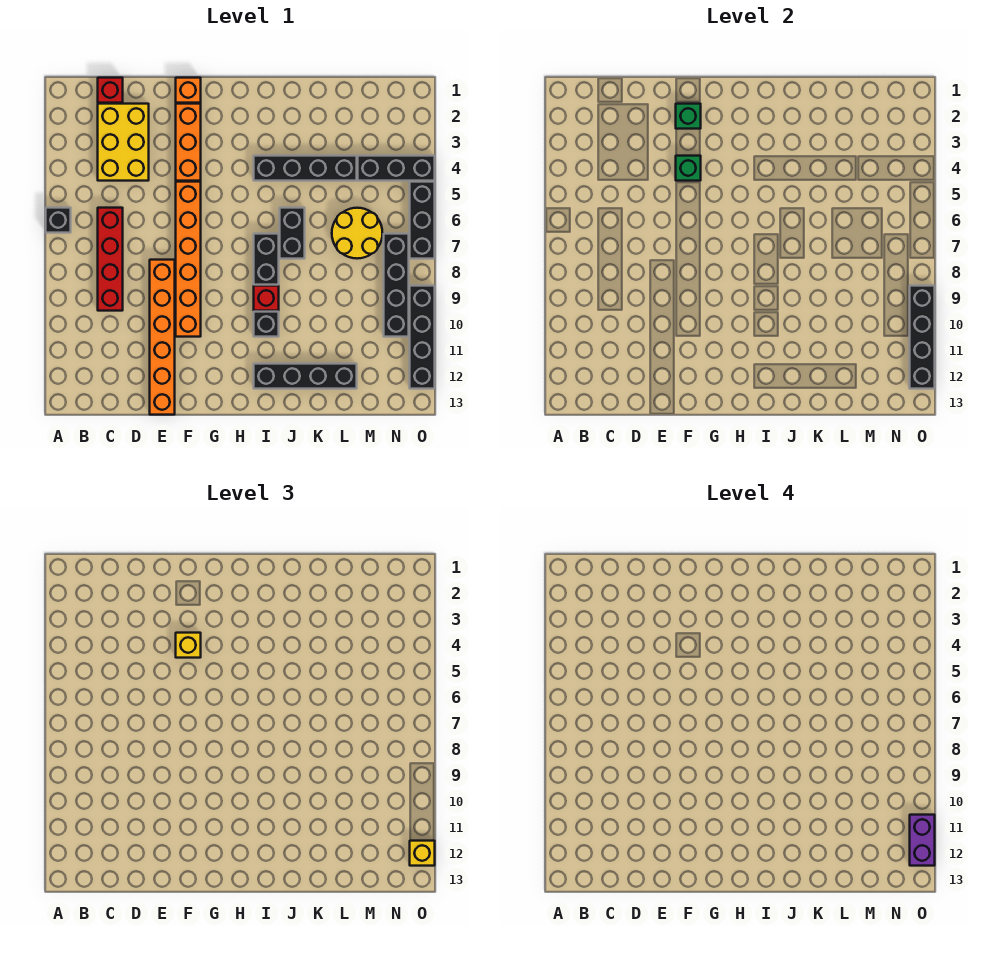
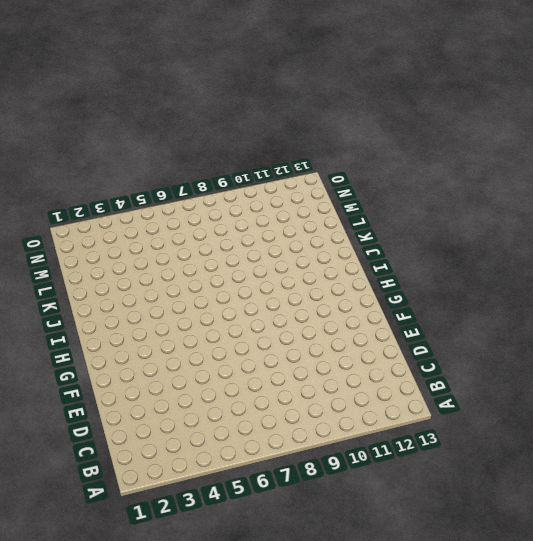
none -> black brick A6 level 1
none -> red brick C1 level 1
none -> yellow brick C2:D4 level 1

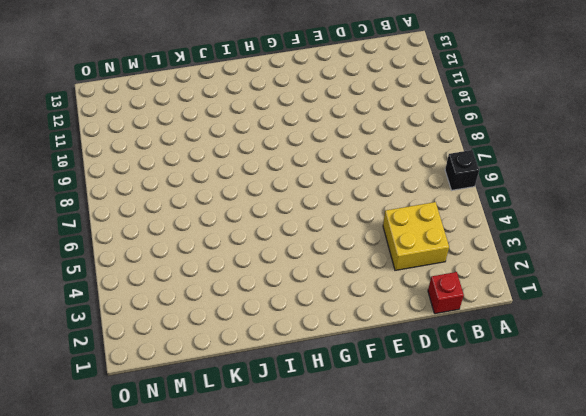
yellow brick C3:D4 level 1 -> yellow brick C2:D4 level 1
none -> red brick C6:C9 level 1
none -> orange brick E8:E13 level 1
none -> orange brick F1 level 1

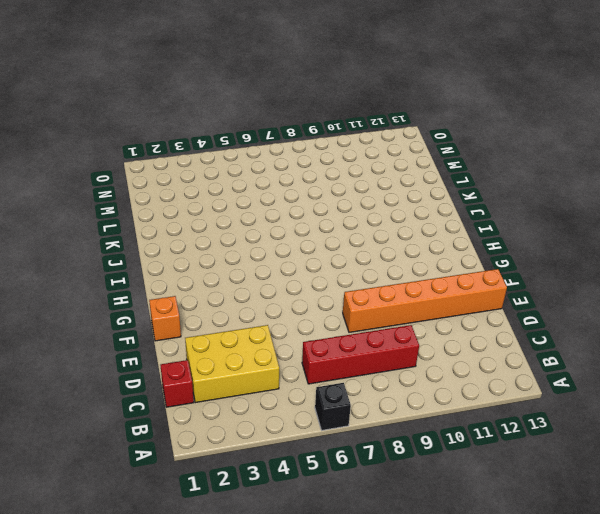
none -> orange brick F2:F4 level 1
none -> orange brick F5:F10 level 1
none -> black brick I4:L4 level 1

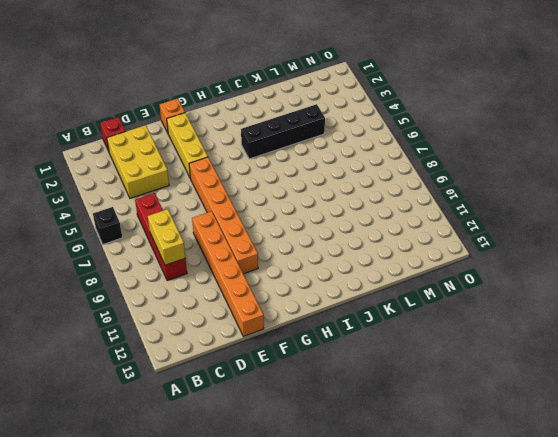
yellow brick C8:C9 level 2 -> none
yellow brick F2:F4 level 1 -> orange brick F2:F4 level 1
none -> black brick I7:I8 level 1
none -> red brick I9 level 1
none -> black brick I10 level 1

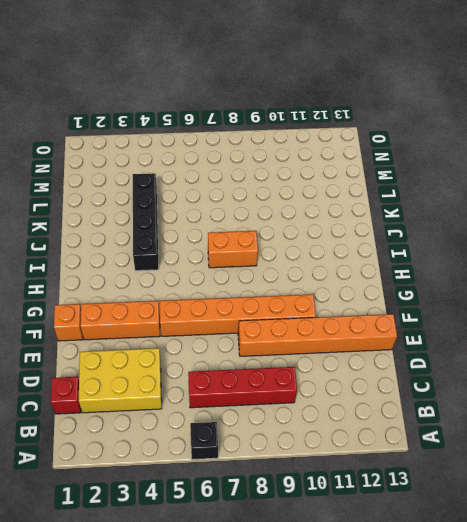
orange brick I7:I8 level 1 -> black brick I7:I8 level 1
none -> red brick I9 level 1
none -> black brick I10 level 1
none -> black brick I12:L12 level 1

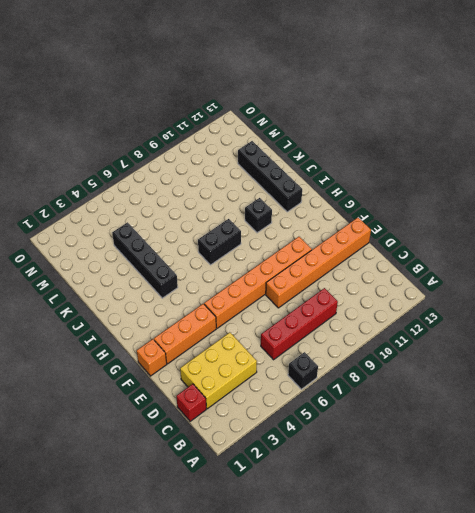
none -> red brick I9 level 1
none -> black brick J6:J7 level 1
none -> yellow round brick L6:M7 level 1

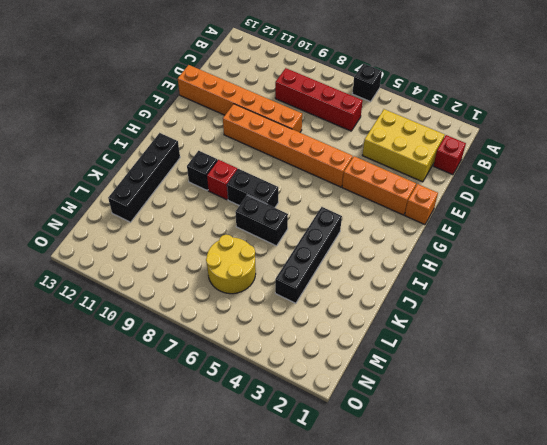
none -> black brick M4:O4 level 1
none -> black brick N7:N10 level 1
none -> black brick O5:O7 level 1

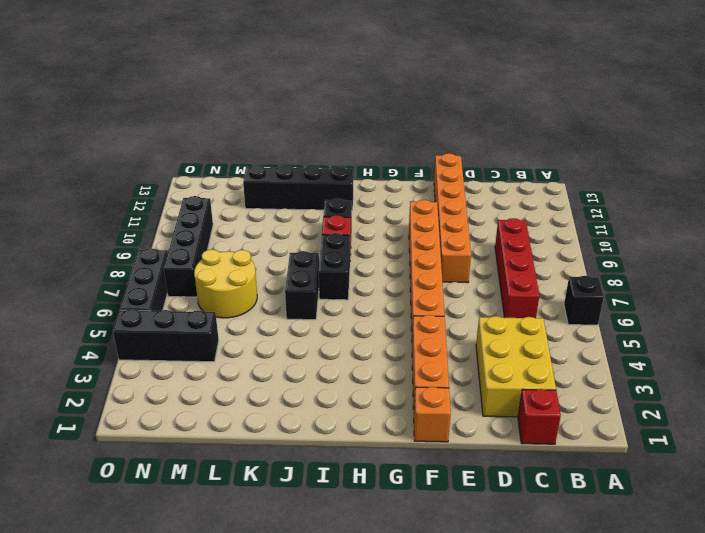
none -> black brick I4:L4 level 1
none -> black brick O9:O12 level 1
none -> green brick F2 level 2

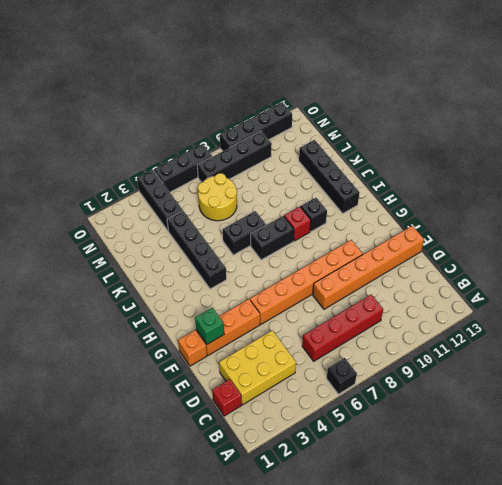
none -> green brick F4 level 2
none -> black brick O9:O12 level 2
none -> yellow brick F4 level 3

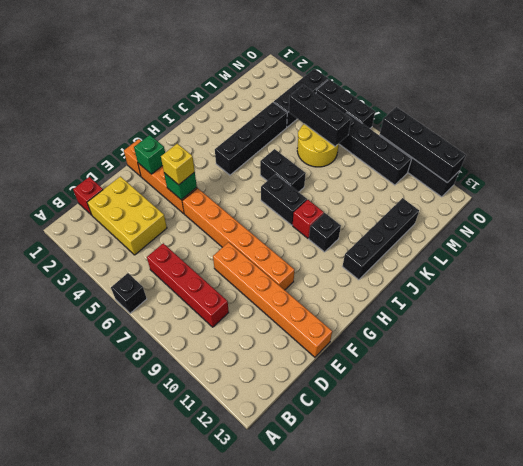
black brick M5:M7 level 2 -> none
none -> yellow brick O12 level 3
none -> purple brick O11:O12 level 4

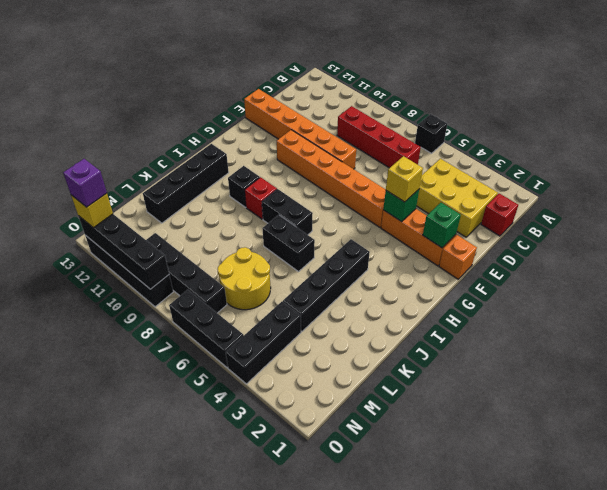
purple brick O12 level 4 -> purple brick O11:O12 level 4

